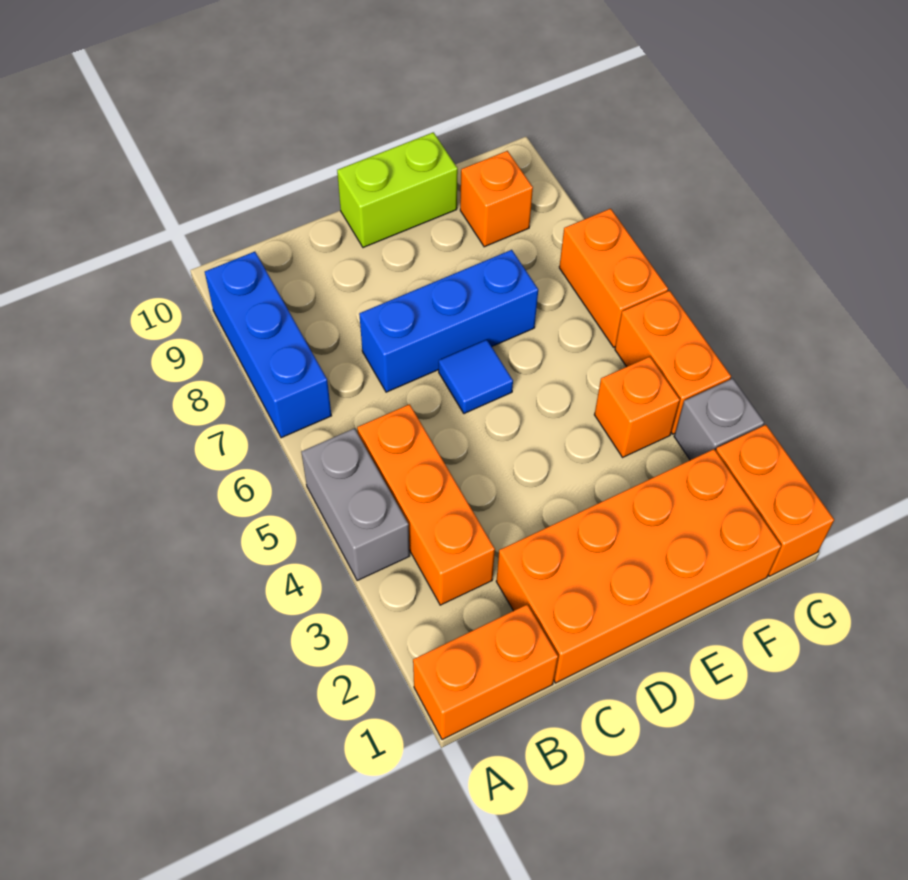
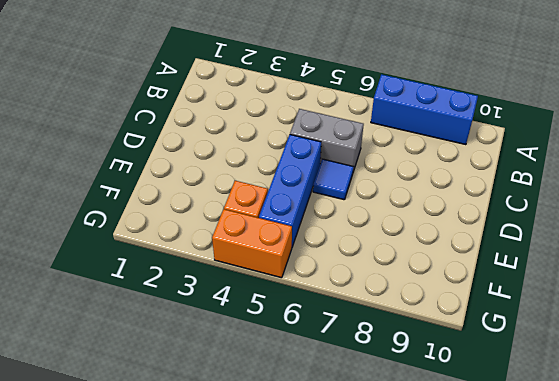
grey brick C5:C6 level 1 -> grey brick A4:A5 level 1
blue brick D5:F5 level 1 -> blue brick C7:E7 level 1
none -> orange brick A1:B1 level 1
none -> orange brick B3:B5 level 1
none -> orange brick C1:F2 level 1

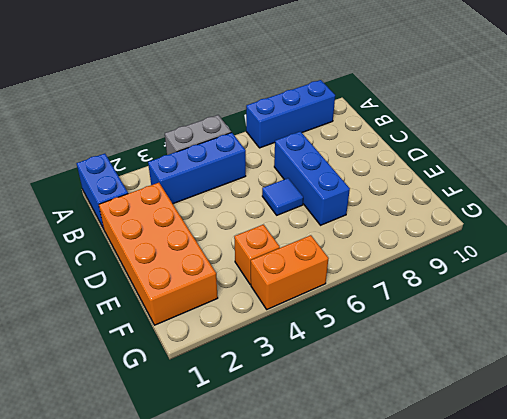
blue brick A1:B1 level 1 -> orange brick A1:B1 level 1
blue brick B3:B5 level 1 -> orange brick B3:B5 level 1
none -> lime brick D10:E10 level 1
none -> orange brick F9 level 1
none -> orange brick G1:G2 level 1

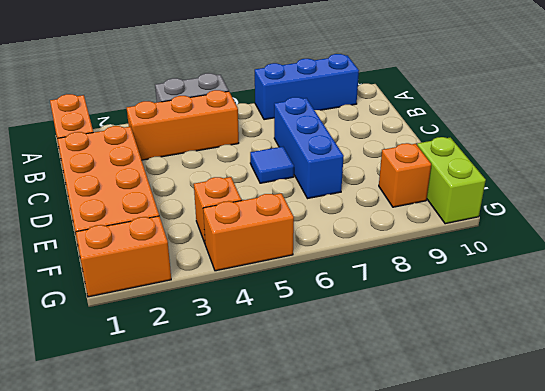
lime brick F10:G10 level 1 -> lime brick D10:E10 level 1
none -> grey brick G3 level 1
none -> orange brick G6:G7 level 1

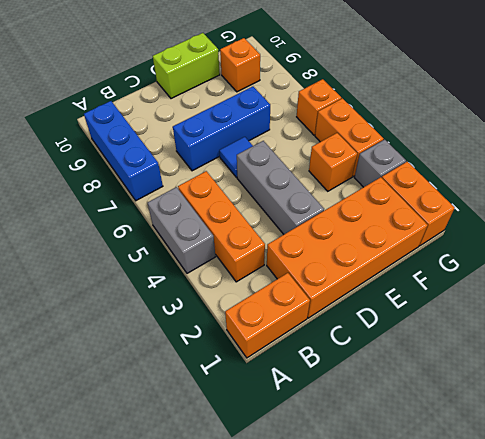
grey brick D3:D5 level 1 -> none
orange brick G6 level 1 -> orange brick G6:G7 level 1

